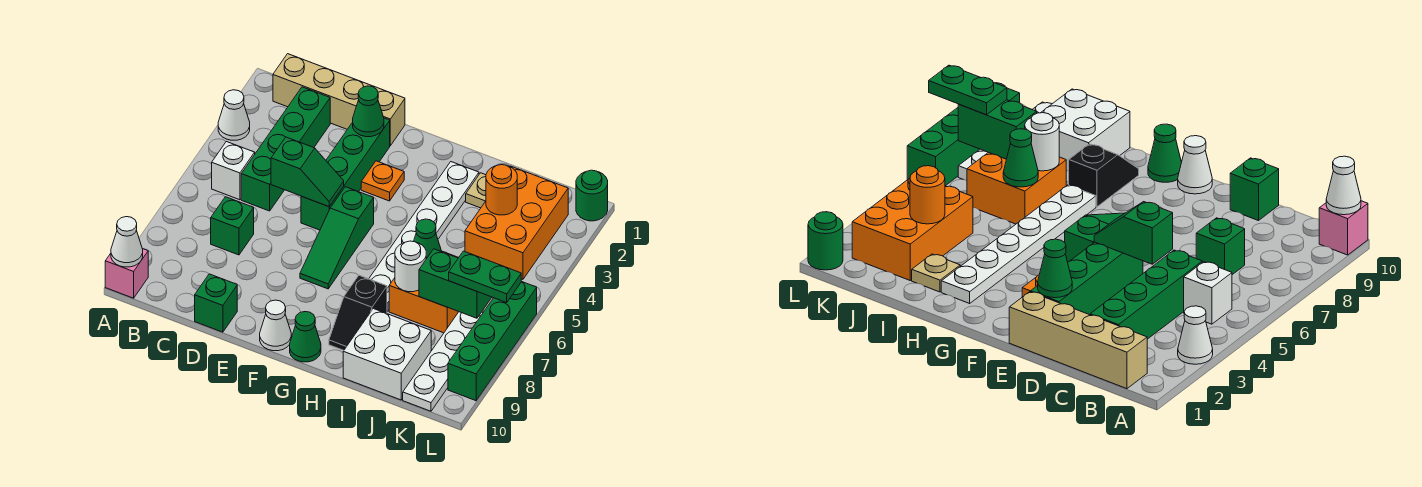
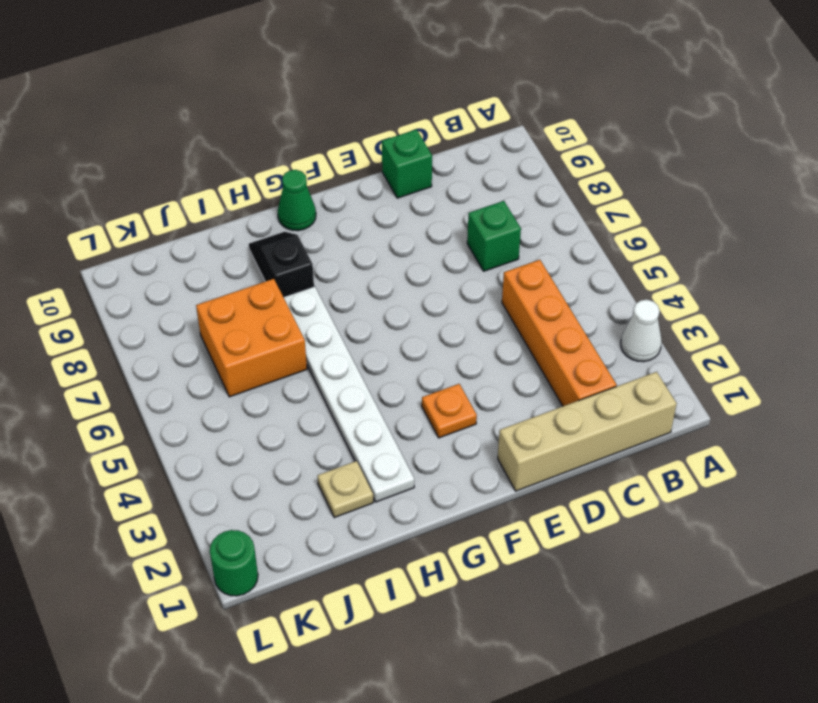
orange brick C2:C5 level 1 -> green brick C2:C5 level 1
none -> pink brick A10 level 1
none -> white brick B5 level 1
none -> green brick E2:E5 level 1

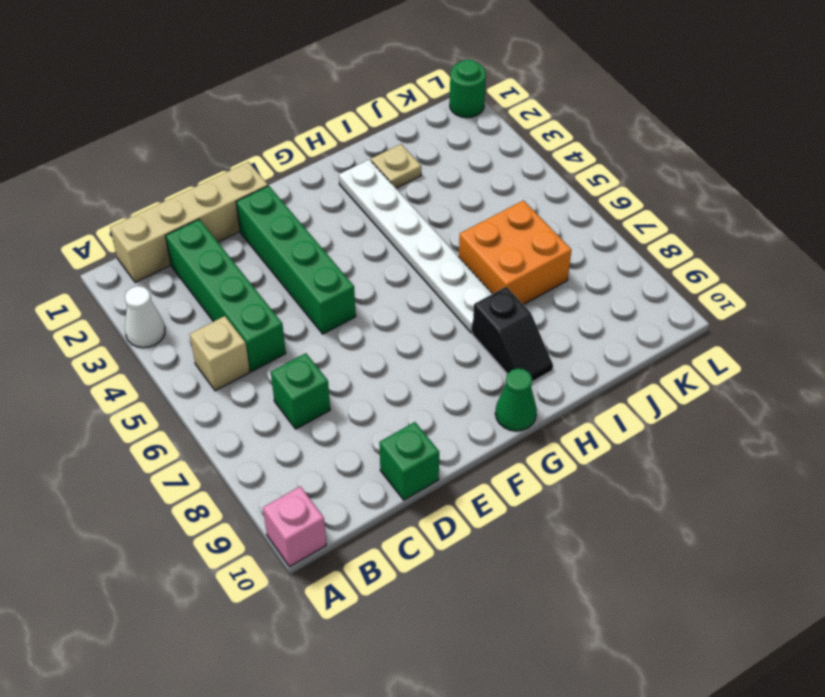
tan brick B5 level 1 -> white brick B5 level 1
none -> orange plate F3 level 1
none -> green slope F5:F7 level 1 top 5
none -> white cone F10 level 1

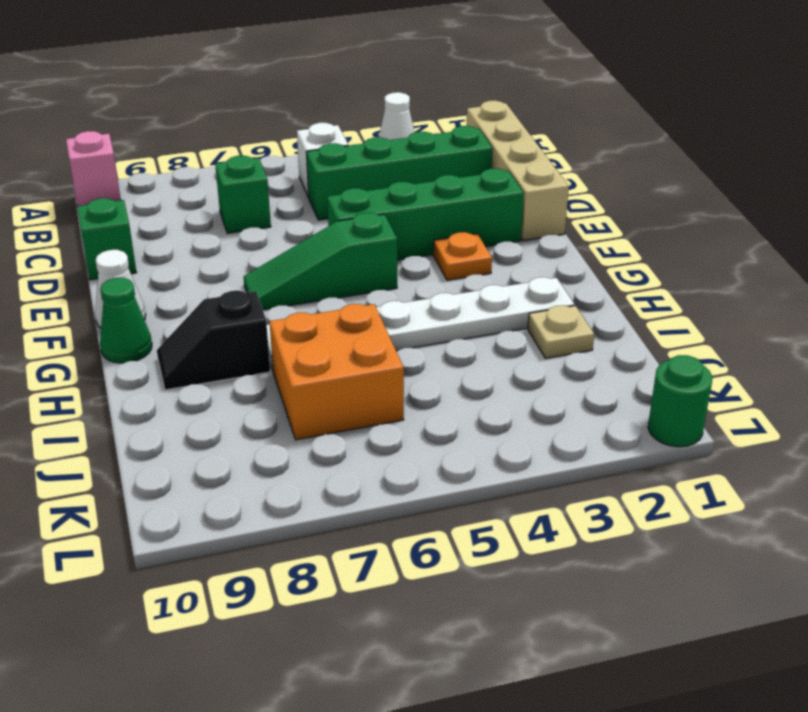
none -> white brick I9:J10 level 1
none -> orange brick J2:K4 level 1
none -> white plate K7:K10 level 1

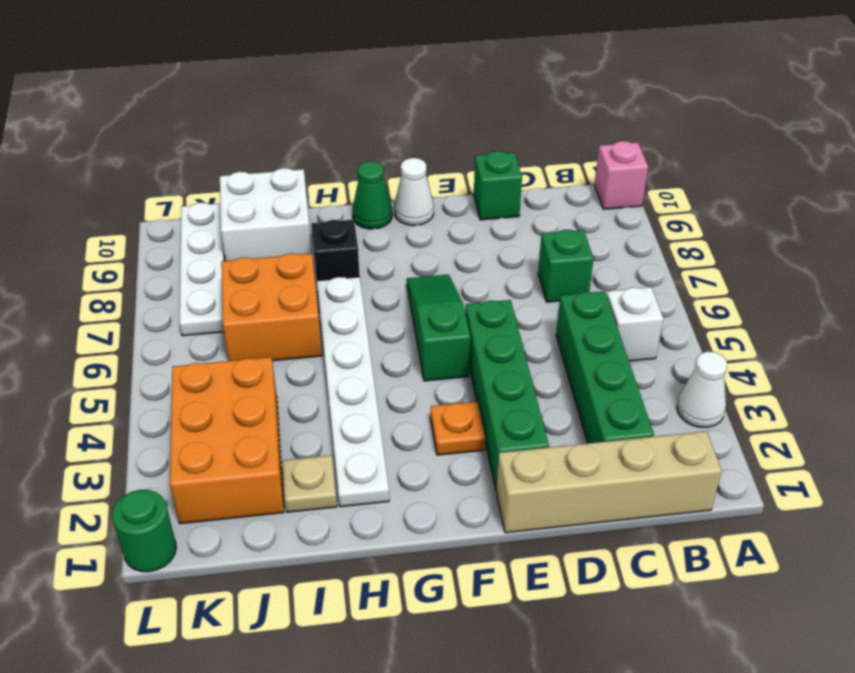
none -> green brick L6:L9 level 1
none -> white cone A10 level 2
none -> green slope D5:E5 level 2 top D

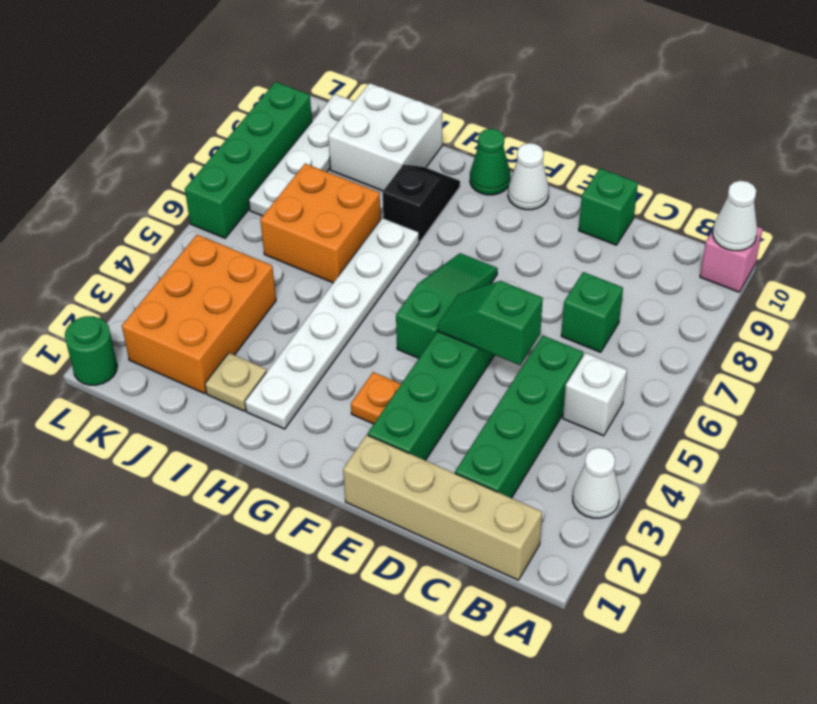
none -> green cone E2 level 2
none -> green cone I6 level 2
none -> white round brick I7 level 2

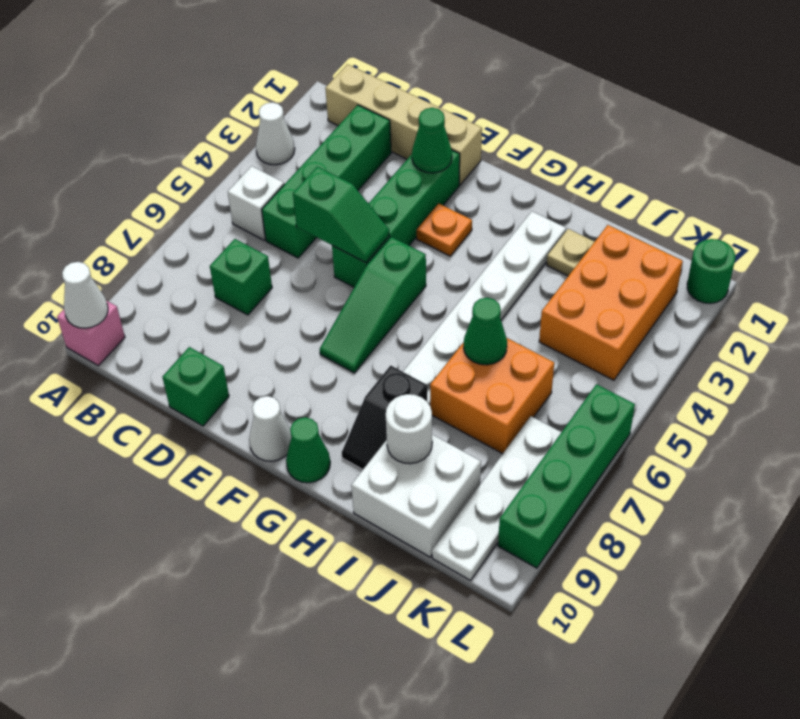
white round brick I9 level 2 -> white round brick I7 level 2
none -> orange round brick J3 level 2
none -> green brick J7:K7 level 2
none -> green plate K7:L7 level 3

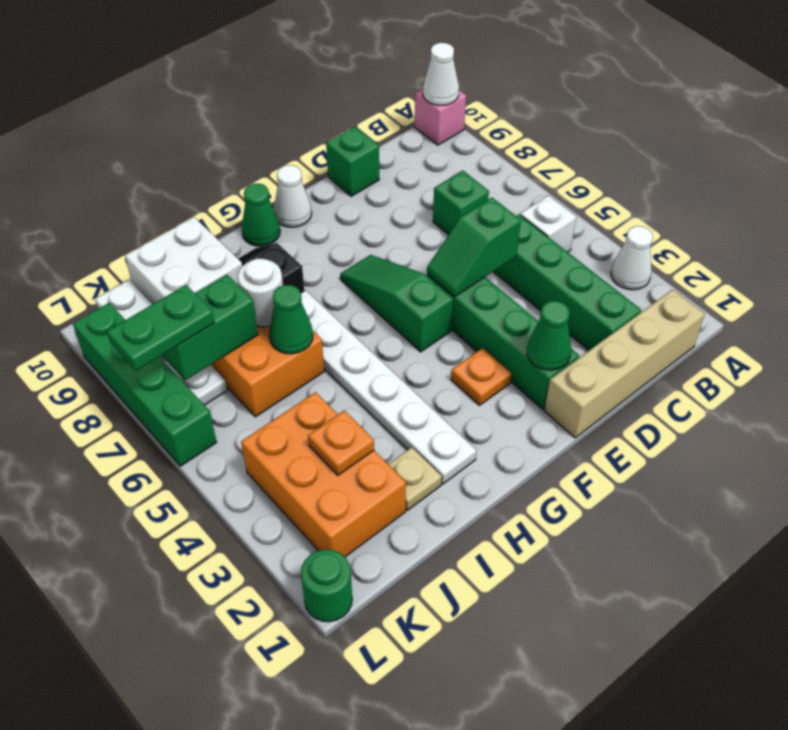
orange plate J3 level 2 -> orange round brick J3 level 2

